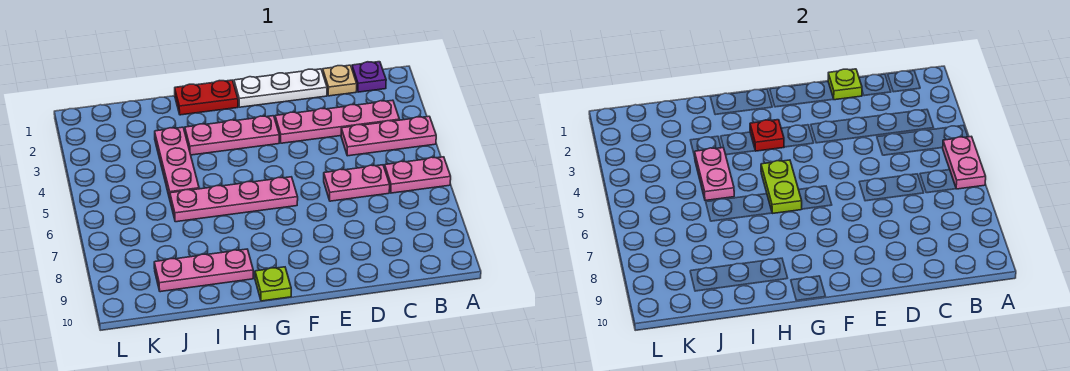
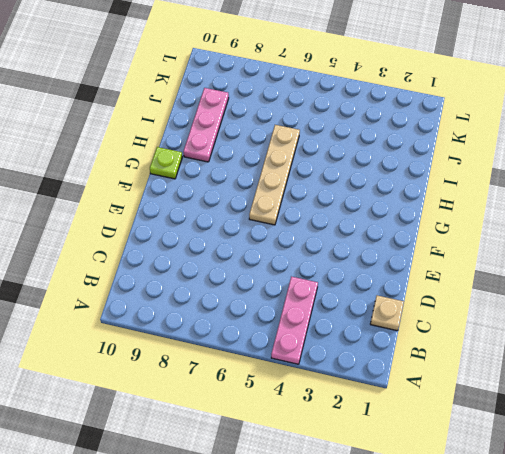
tan plate F6:I6 level 1 -> pink plate F6:I6 level 1
none -> pink plate A6:B6 level 1
none -> purple plate B1 level 1
none -> pink plate B3:E3 level 1

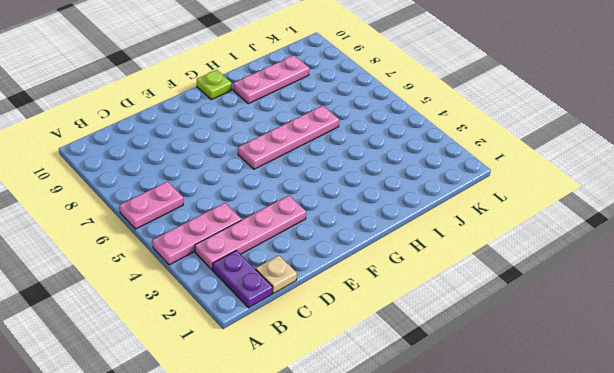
purple plate B1:B2 level 1 -> purple plate B1 level 1
none -> pink plate C6:D6 level 1
none -> white plate D1:F1 level 1
none -> pink plate F3:H3 level 1

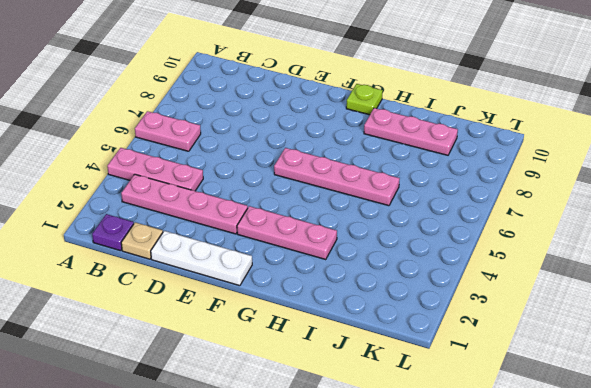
none -> pink plate C6:D6 level 1
none -> red plate G1:H1 level 1
none -> pink plate I3:I5 level 1

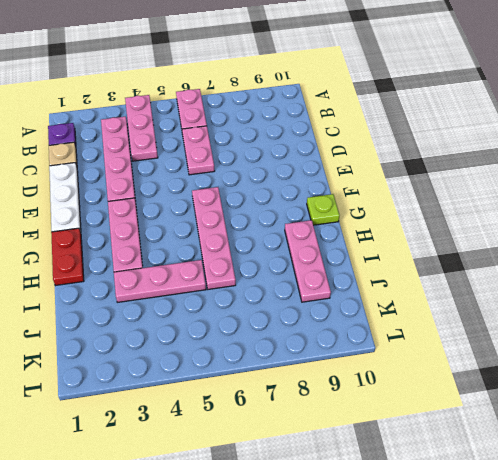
none -> pink plate A5:A6 level 2
none -> lime plate D1 level 2
none -> red plate G3 level 2

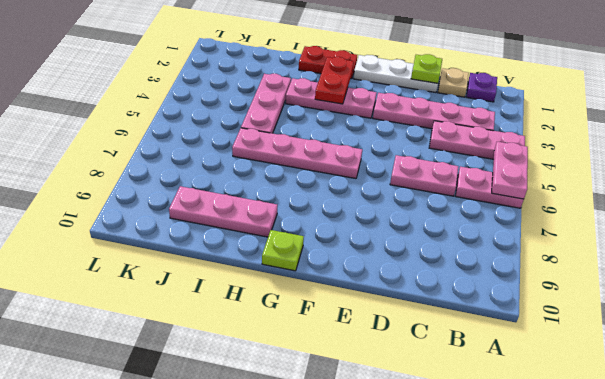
red plate G2:G3 level 2 -> red plate G3 level 2
none -> lime plate G5:G6 level 2
none -> pink plate I4:I5 level 2

